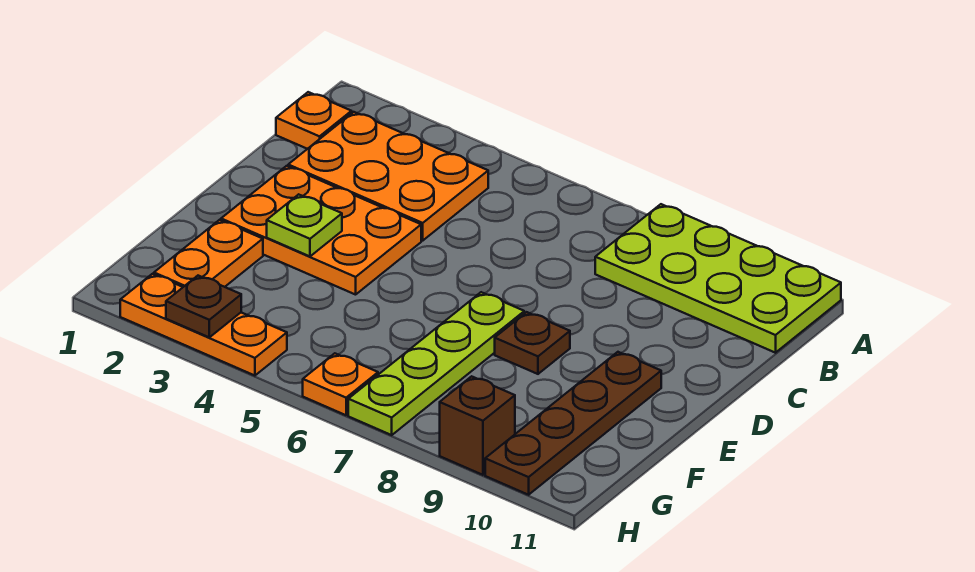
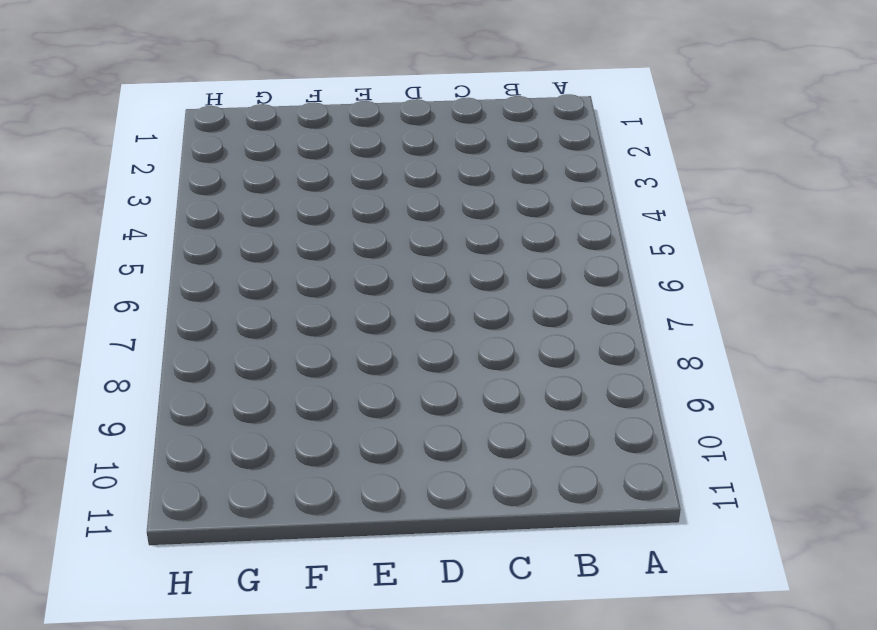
none -> lime plate A8:B11 level 1
none -> orange plate B1 level 1
none -> orange plate B2:C4 level 1

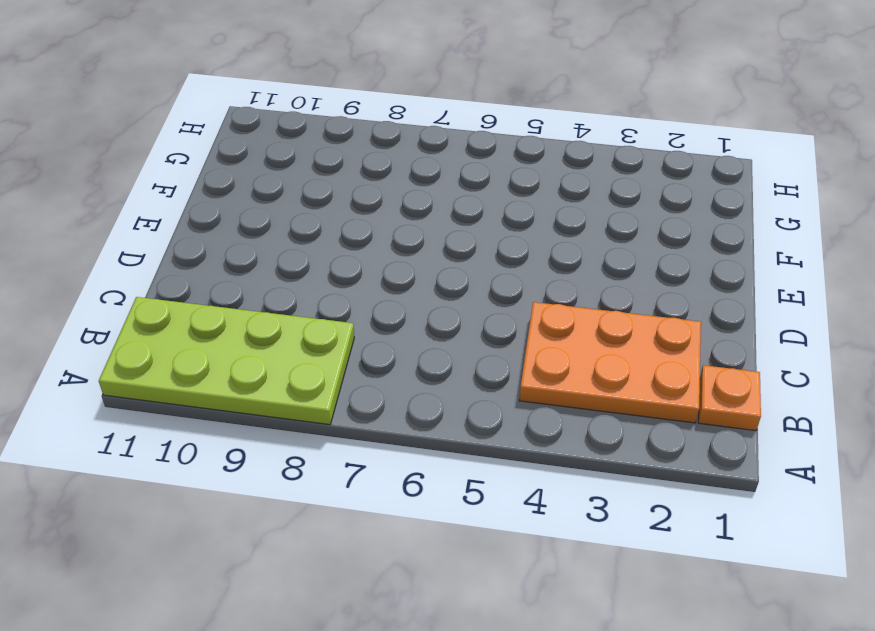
none -> orange plate D2:E4 level 1
none -> lime plate E7:H7 level 1
none -> brown plate E8 level 1

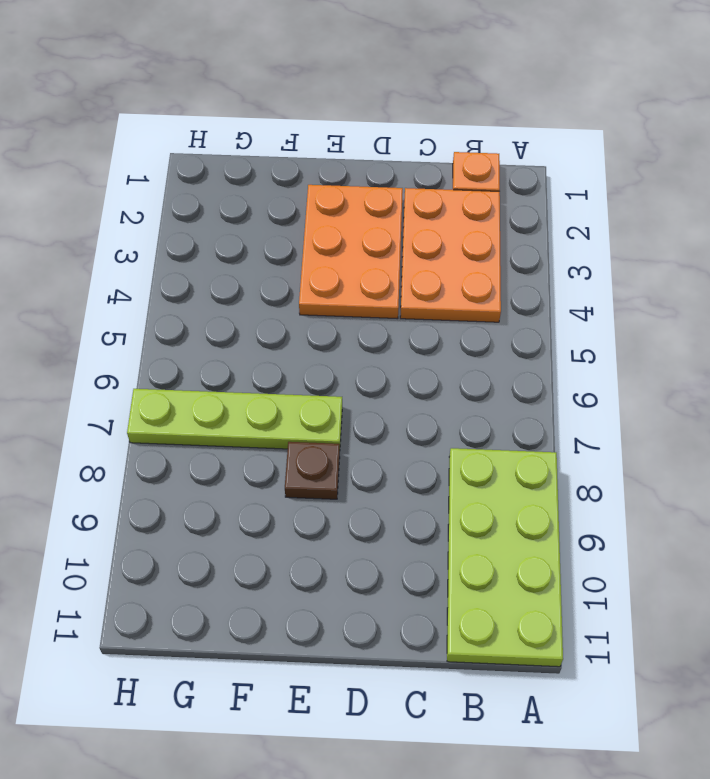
none -> brown plate E10:H10 level 1
none -> orange plate F2:G2 level 1
none -> orange plate H2:H4 level 1

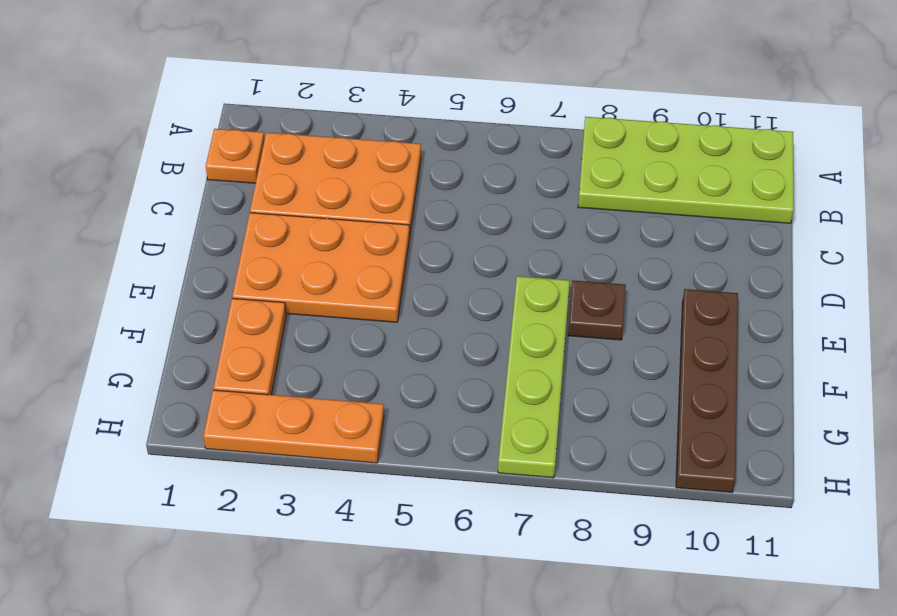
none -> orange plate H6 level 1
none -> brown brick H9 level 1
none -> lime plate E3 level 2

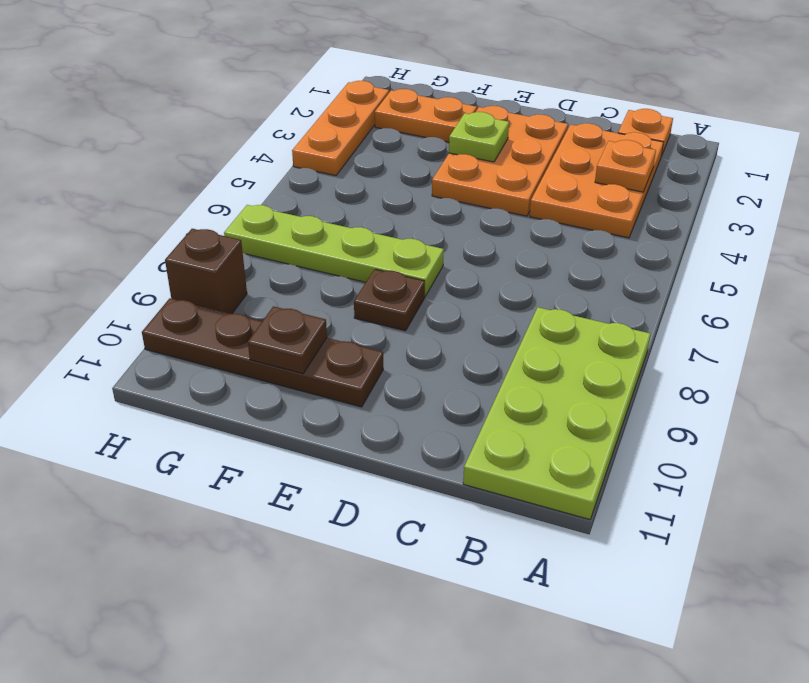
orange plate B3 level 2 -> orange plate H6 level 1
brown plate F10 level 2 -> brown plate H3 level 2

